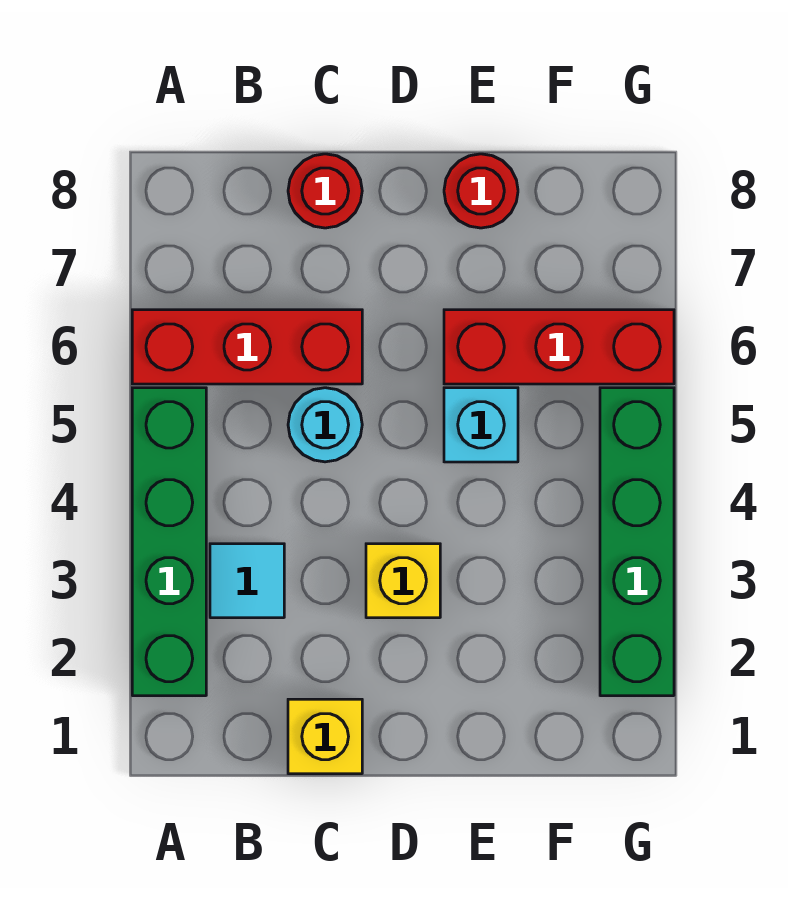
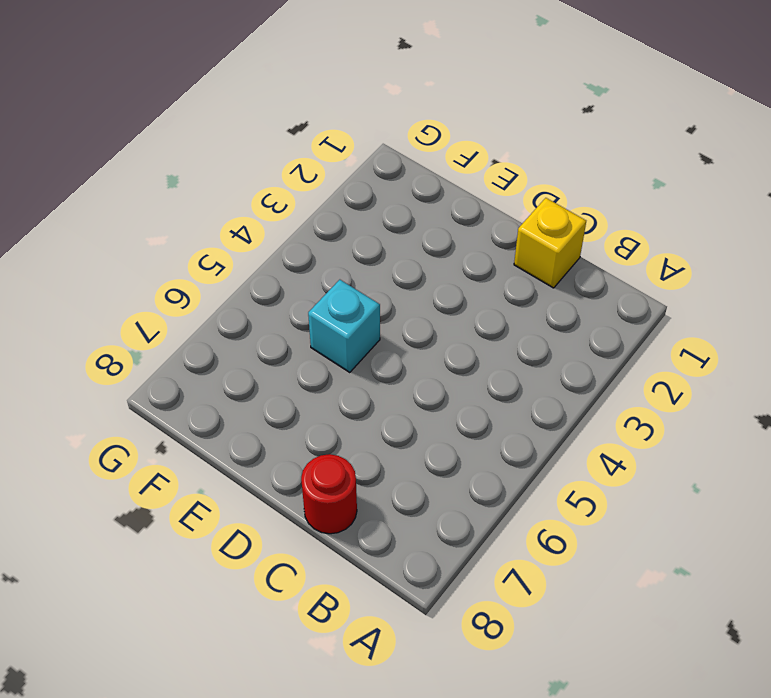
none -> green brick A2:A5 level 1
none -> red brick A6:C6 level 1

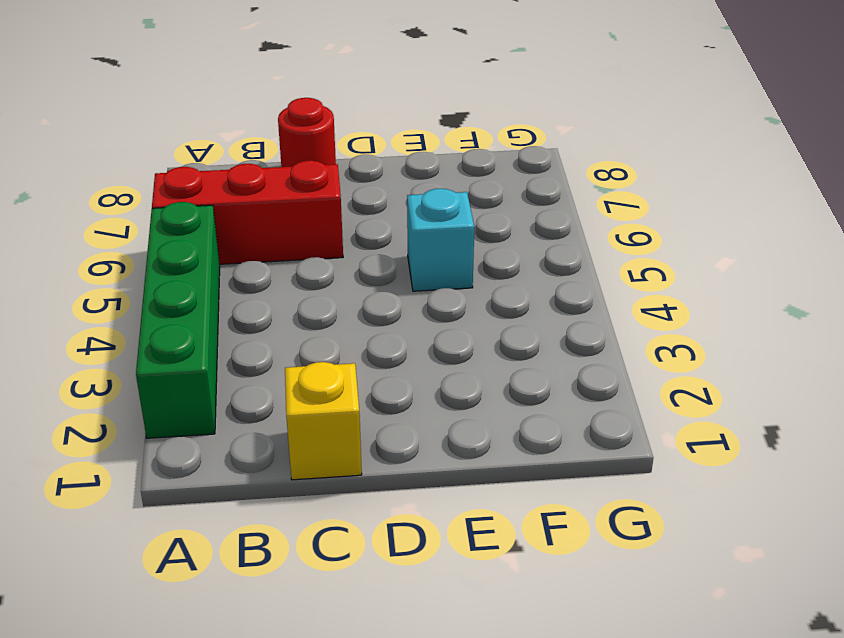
none -> cyan tile B3 level 1
none -> cyan round brick C5 level 1

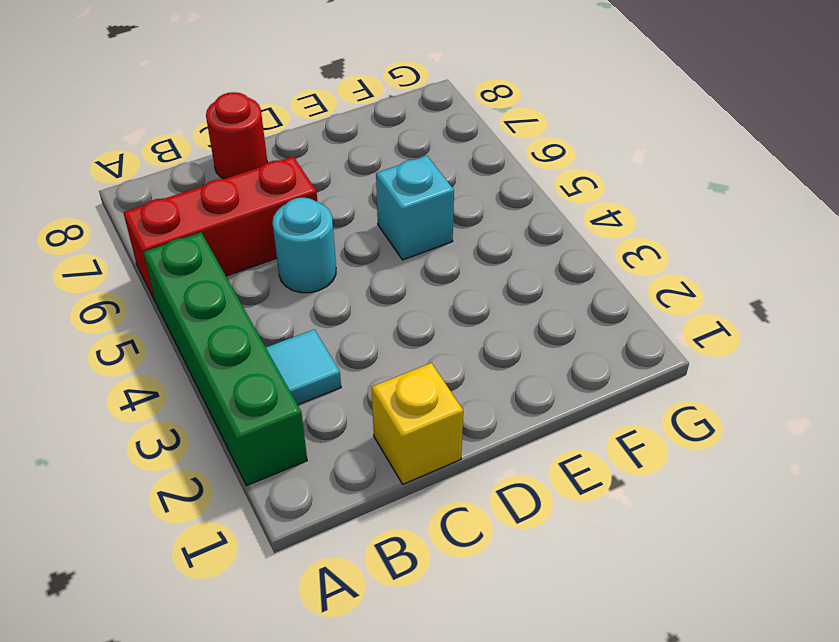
none -> yellow brick D3 level 1
none -> red brick E6:G6 level 1

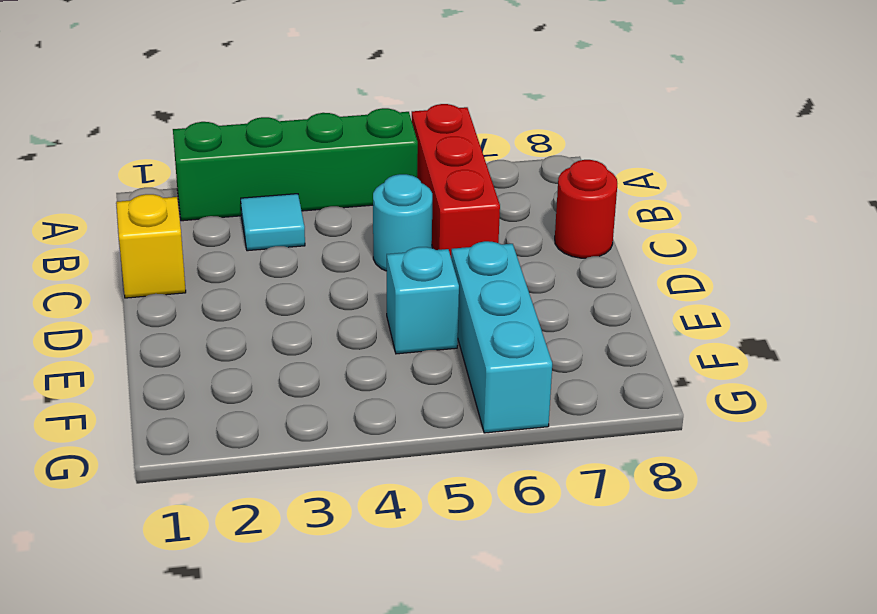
cyan brick E6:G6 level 1 -> red brick E6:G6 level 1
none -> yellow brick D3 level 1
none -> red round brick E8 level 1

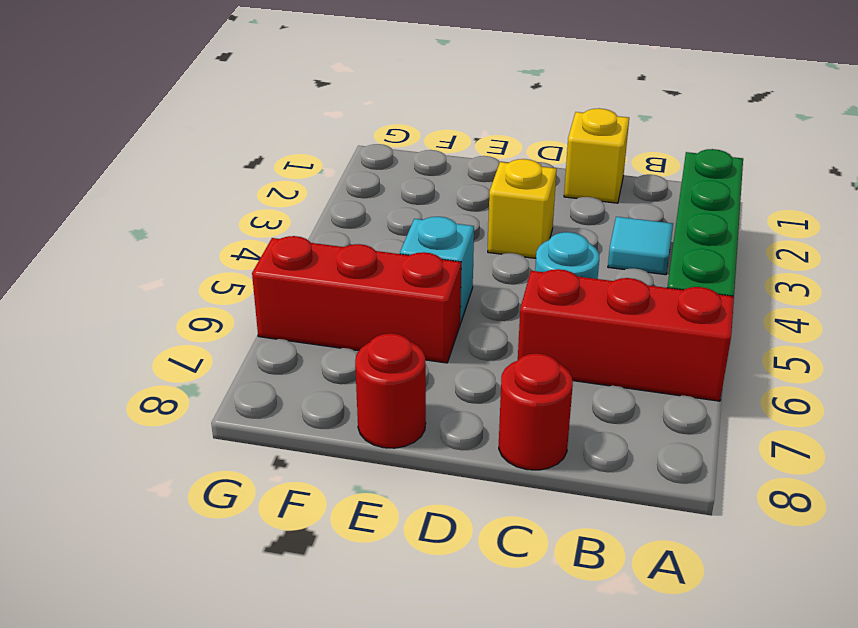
none -> green brick G2:G5 level 1

